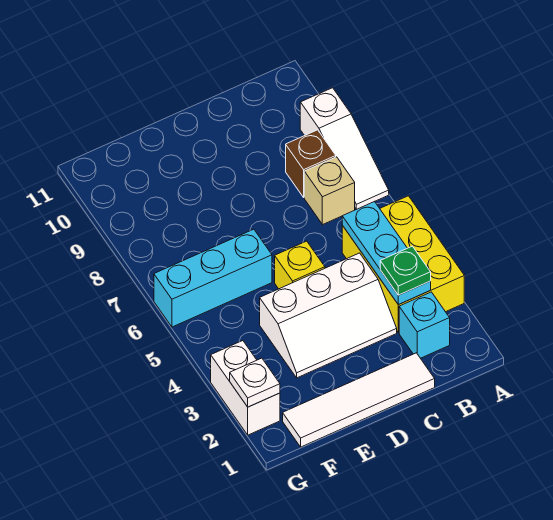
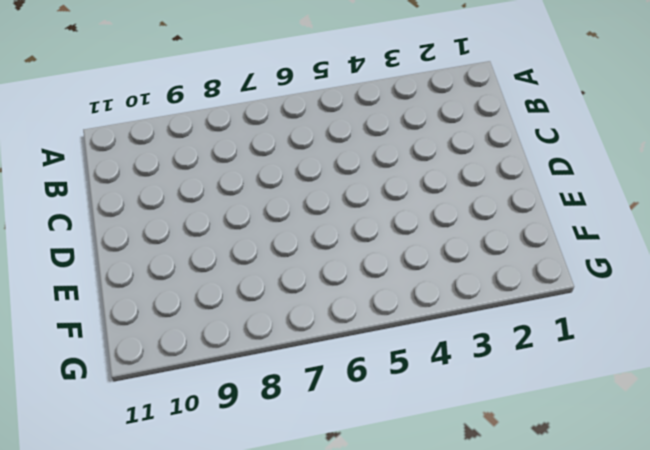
none -> yellow brick A3:B5 level 1
none -> white slope A7:A9 level 1 top 9
none -> cyan brick B2 level 1

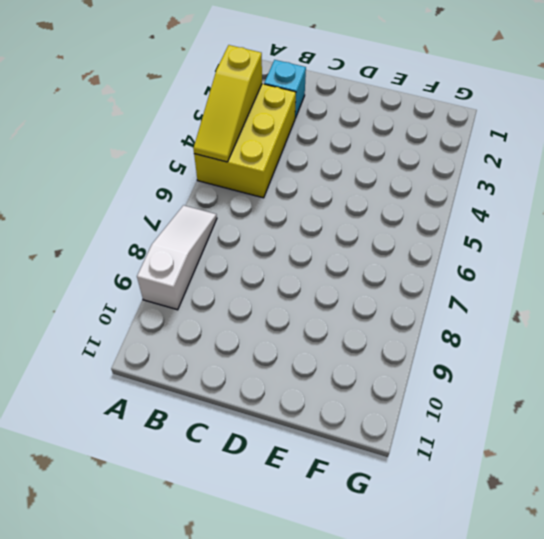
yellow slope A3:A5 level 2 top 3 -> none
none -> tan brick B7 level 1
none -> brown brick B8 level 1
none -> white tile C1:F1 level 1

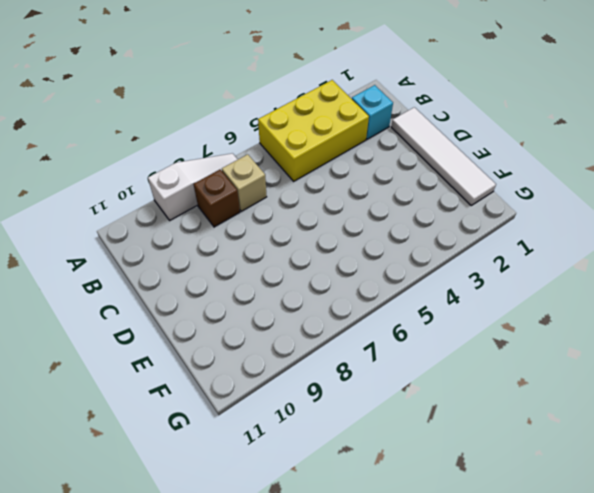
none -> white slope C3:E4 level 1 top 4
none -> yellow brick D5 level 1
none -> cyan brick E6:G6 level 1

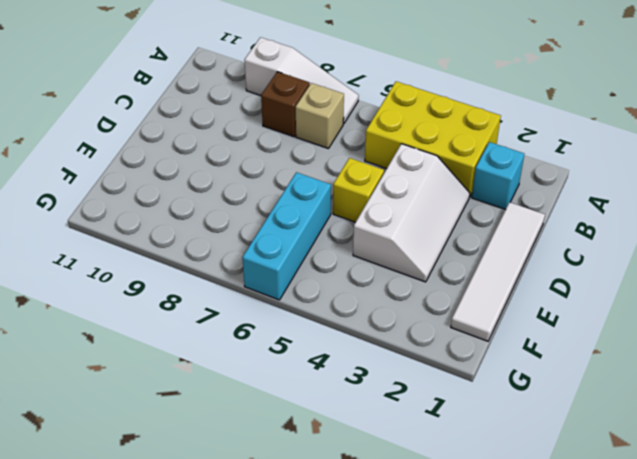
none -> white brick G2:G3 level 1
none -> cyan plate B3:B5 level 2
none -> white plate G2 level 2

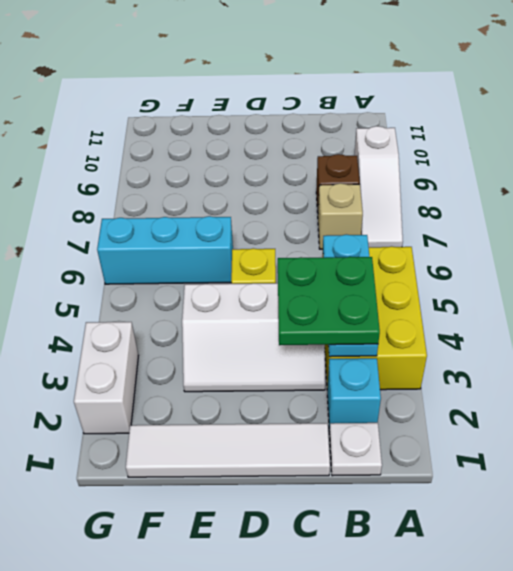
white plate B1 level 1 -> white plate G2 level 2
green plate B3:C4 level 3 -> green plate B3 level 3

